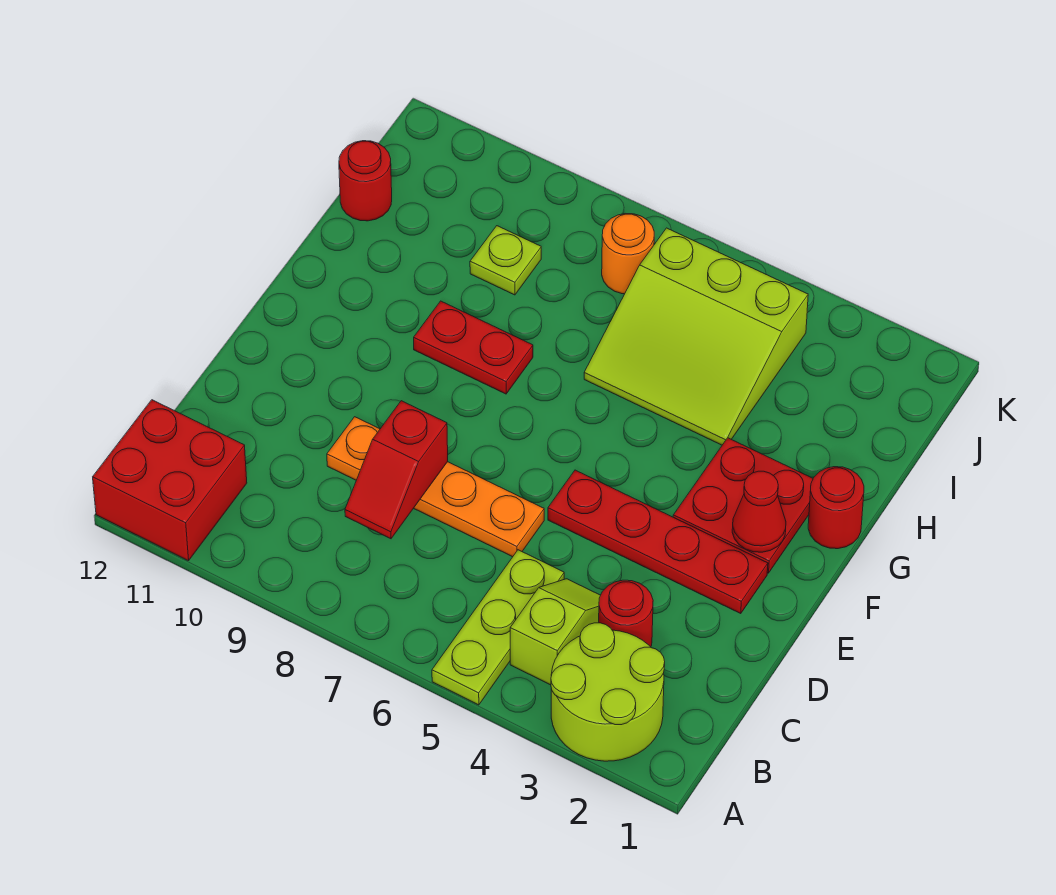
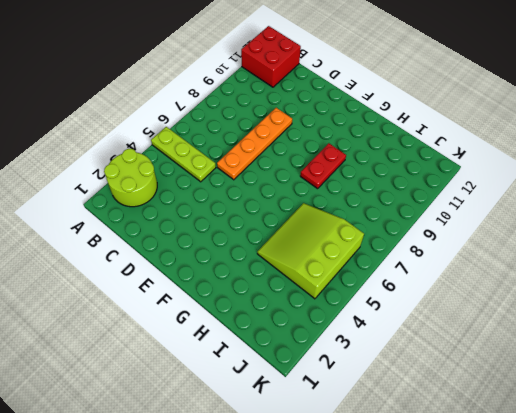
none -> lime slope B4:C4 level 1 top B
none -> red round brick C3 level 1
none -> red plate E2:E5 level 1

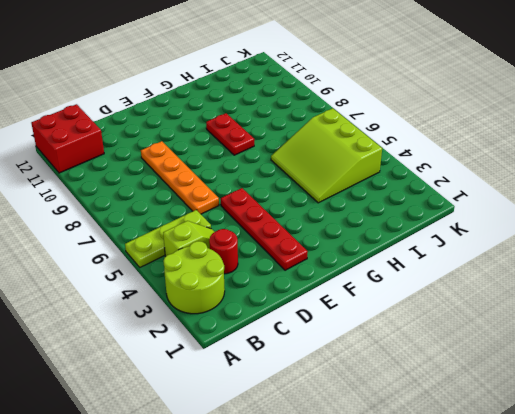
none -> red plate F2:G3 level 1
none -> red round brick G1 level 1
none -> lime plate I9 level 1

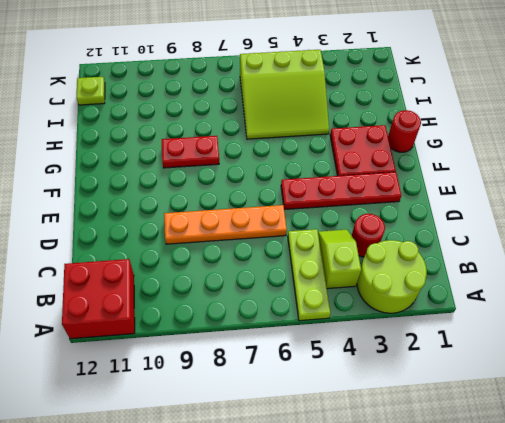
lime plate J12 level 1 -> lime plate I9 level 1
none -> red round brick I12 level 1
none -> orange round brick J7 level 1
none -> red slope C8:D8 level 2 top D

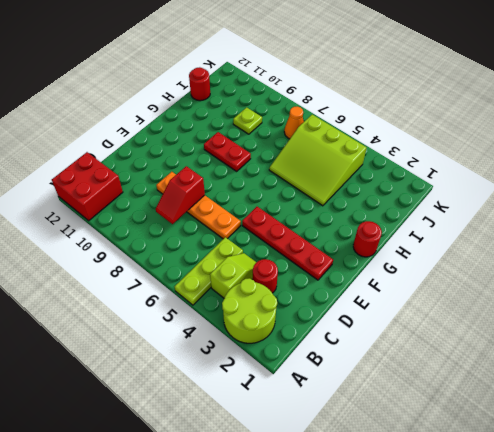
orange cone J7 level 1 -> orange round brick J7 level 1
none -> red plate F2:G3 level 1
none -> red cone F2 level 2

